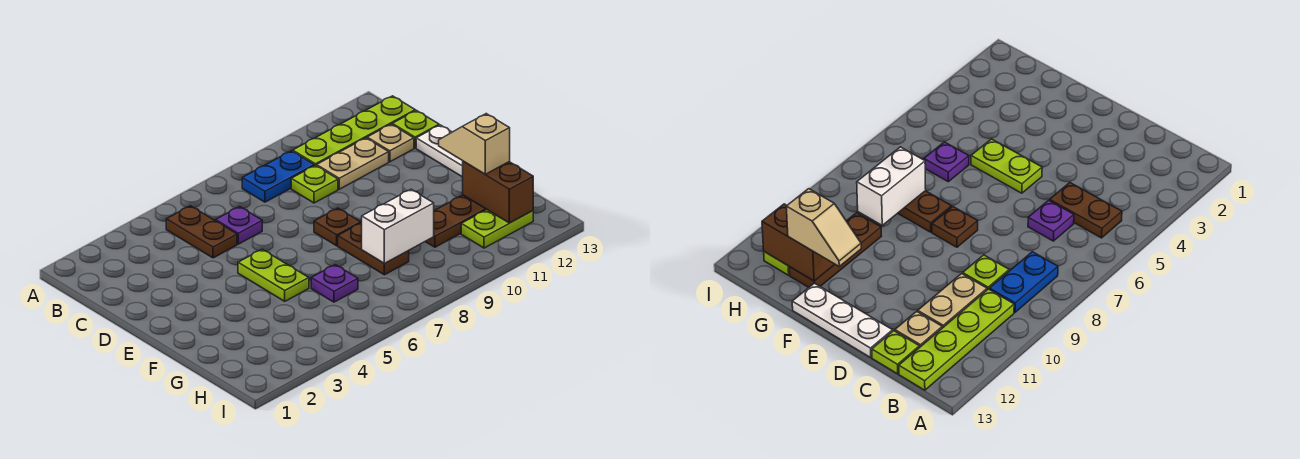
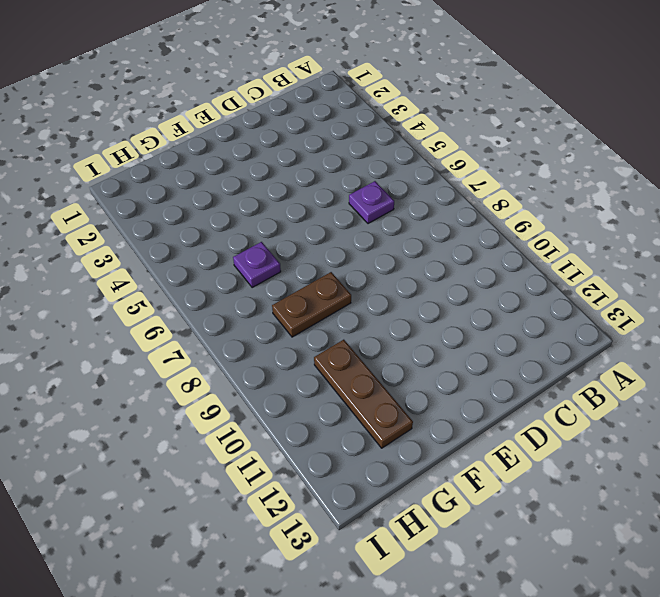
none -> brown plate B5:C5 level 1
none -> blue plate B8:B9 level 1
none -> lime plate B10:B13 level 1

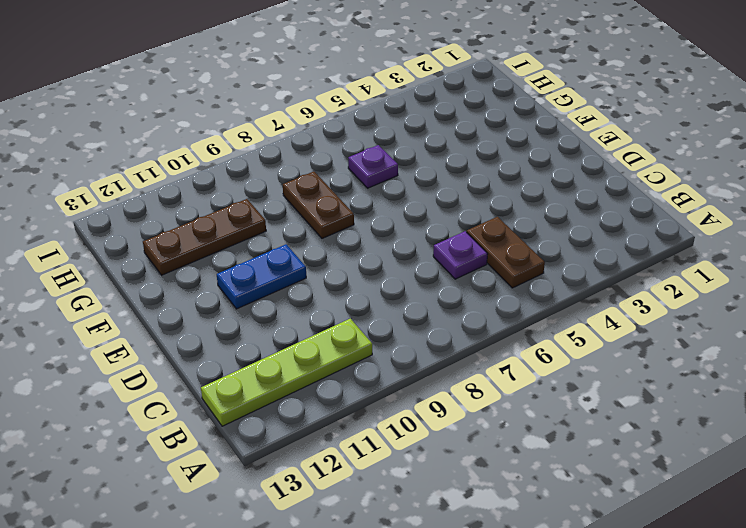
blue plate E10:E11 level 1 -> blue plate B8:B9 level 1
none -> lime plate C9 level 1
none -> tan plate C10:C11 level 1
none -> tan plate C12 level 1

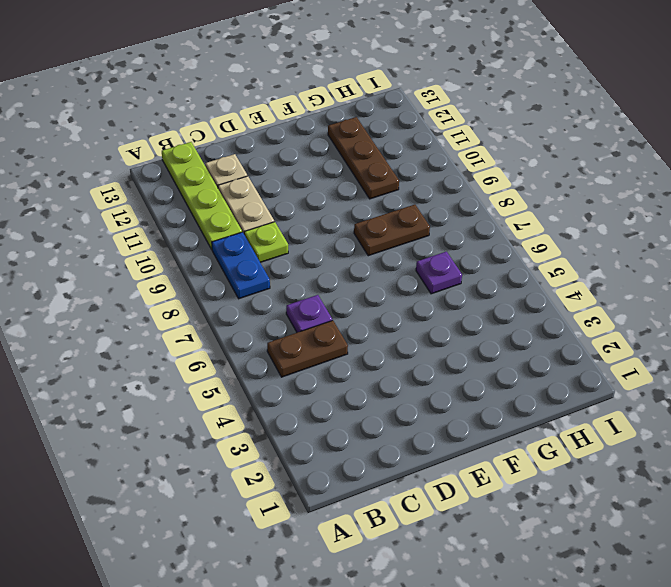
none -> lime plate C13 level 1
none -> white plate D13:F13 level 1
none -> lime plate E5:F5 level 1

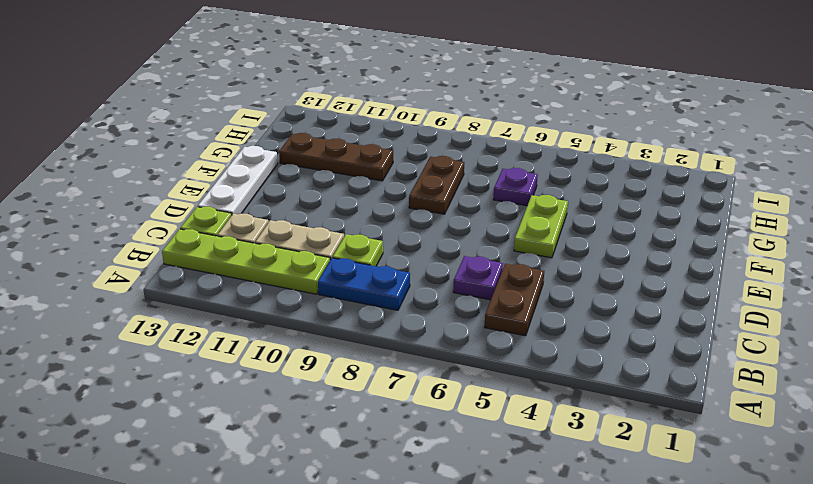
none -> brown plate E8 level 1
none -> lime plate H11:H12 level 1
none -> white brick G8:G9 level 2

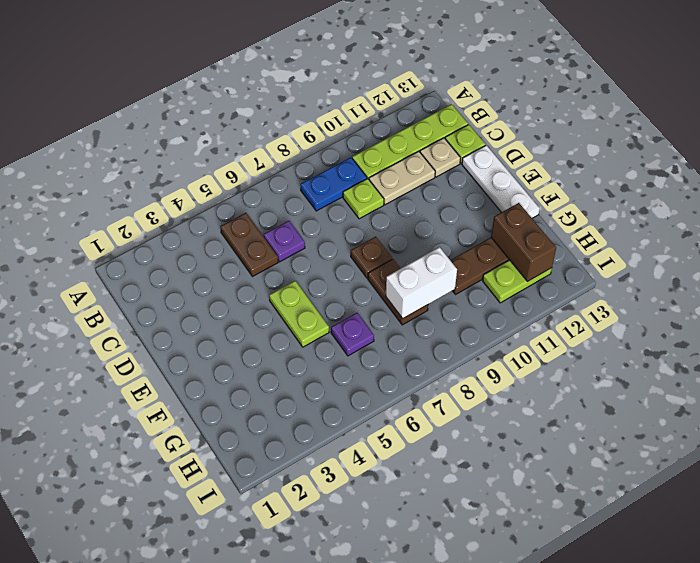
none -> tan slope F12:G12 level 3 top G

